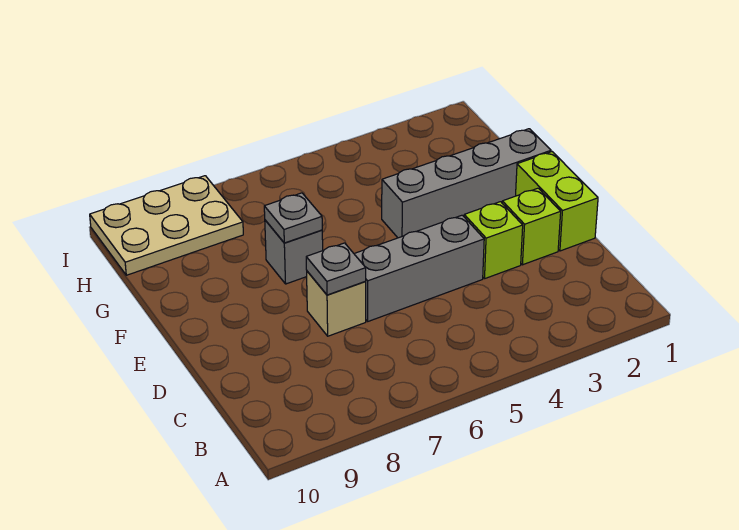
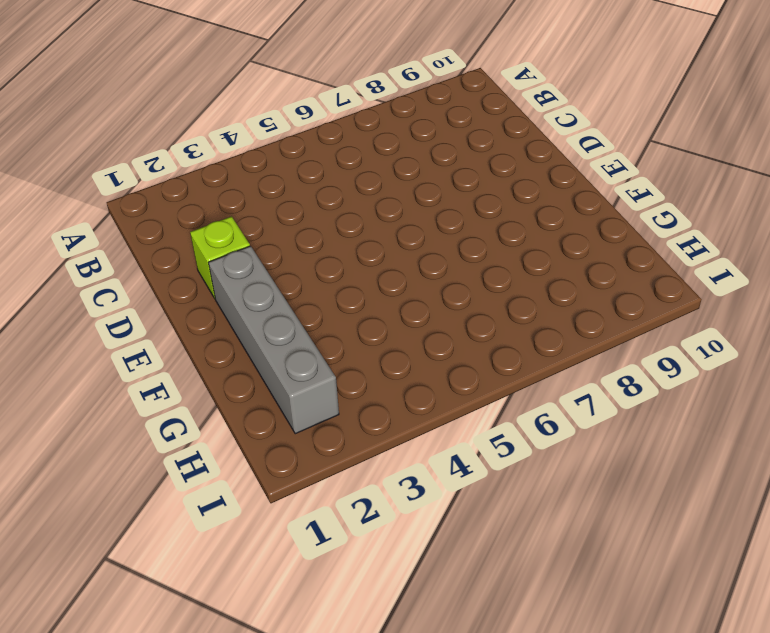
grey brick E2:H2 level 1 -> grey brick F1:F4 level 1
none -> lime brick D1:E1 level 1
none -> lime brick D3 level 1

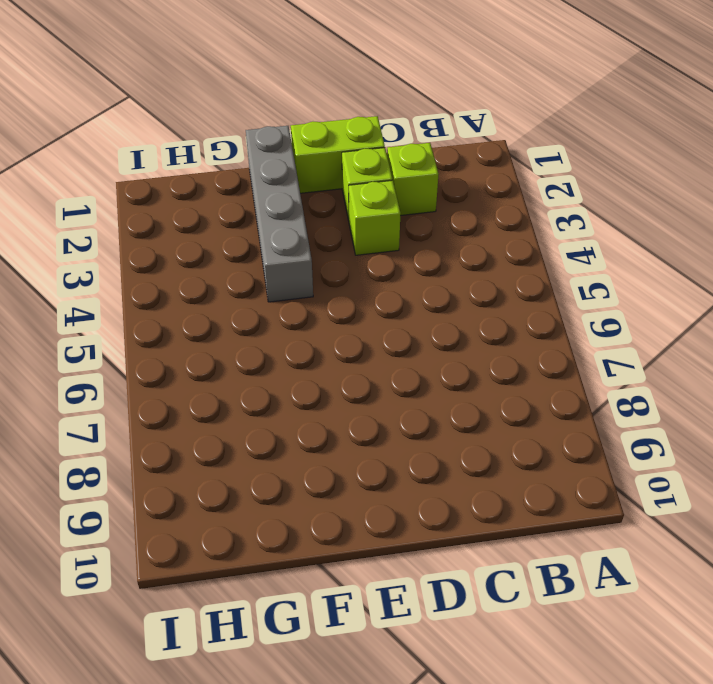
lime brick C2 level 1 -> none
none -> grey brick D4:D6 level 1
none -> tan brick D7 level 1

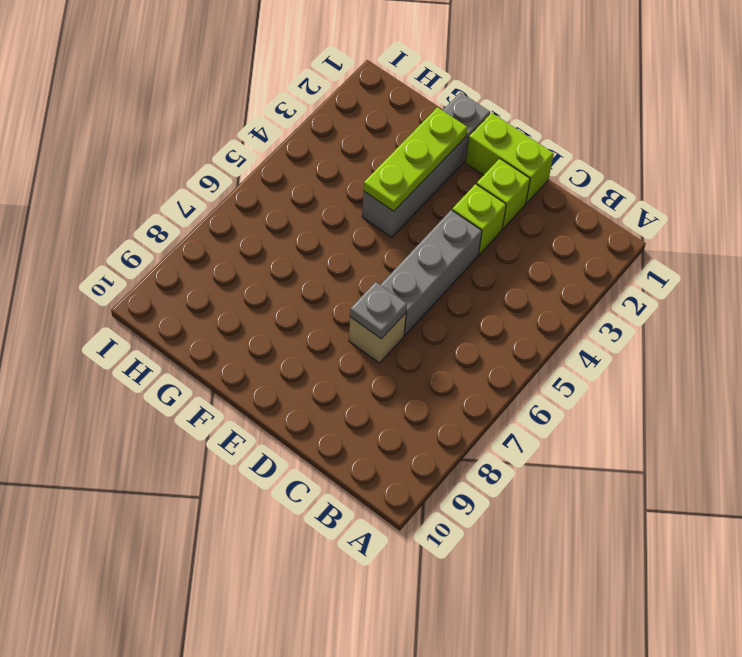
lime plate F2:F4 level 2 -> none
none -> grey brick F7 level 1
none -> tan plate H8:I10 level 1

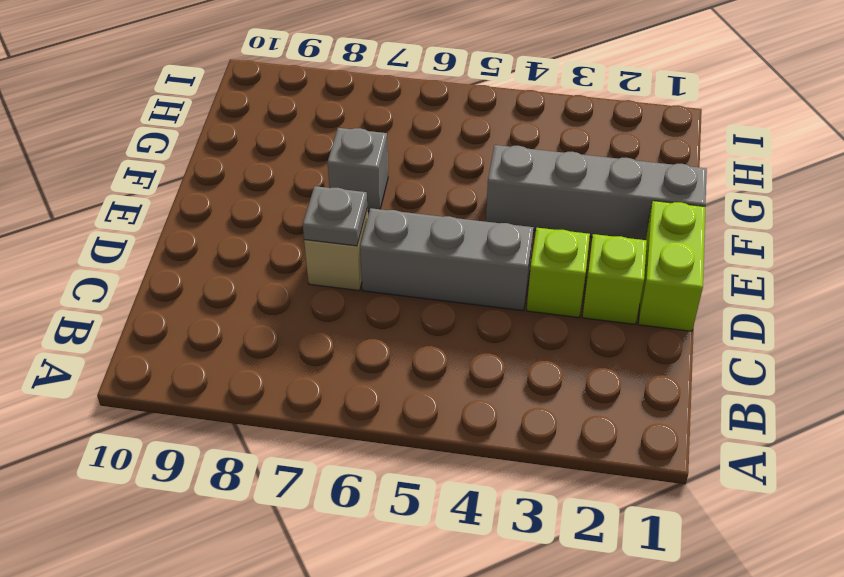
none -> tan plate H8:I10 level 1
none -> grey plate F7 level 2

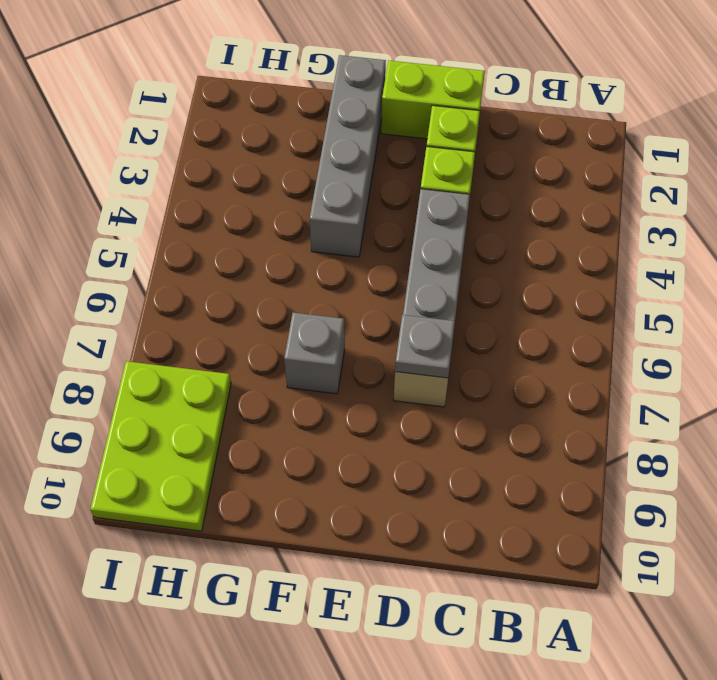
lime plate H8:I10 level 1 -> tan plate H8:I10 level 1
none -> grey plate F7 level 2

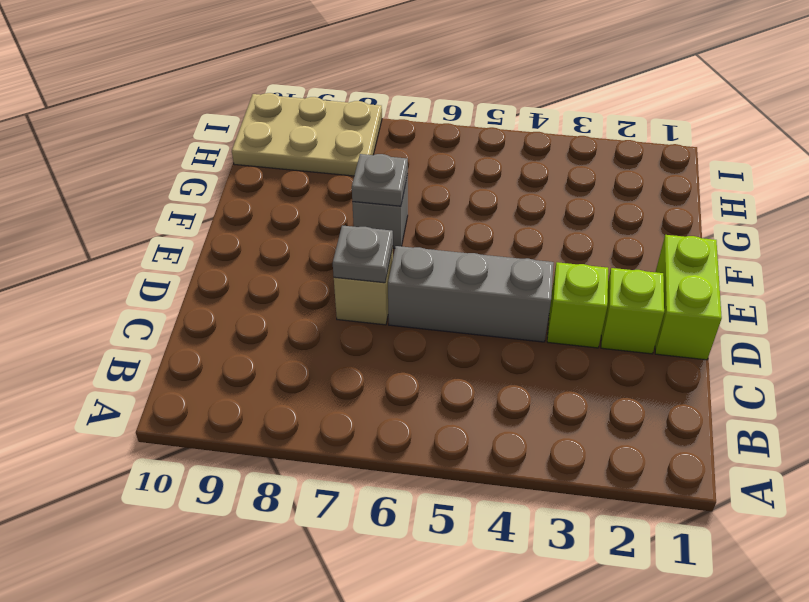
none -> grey brick F1:F4 level 1

